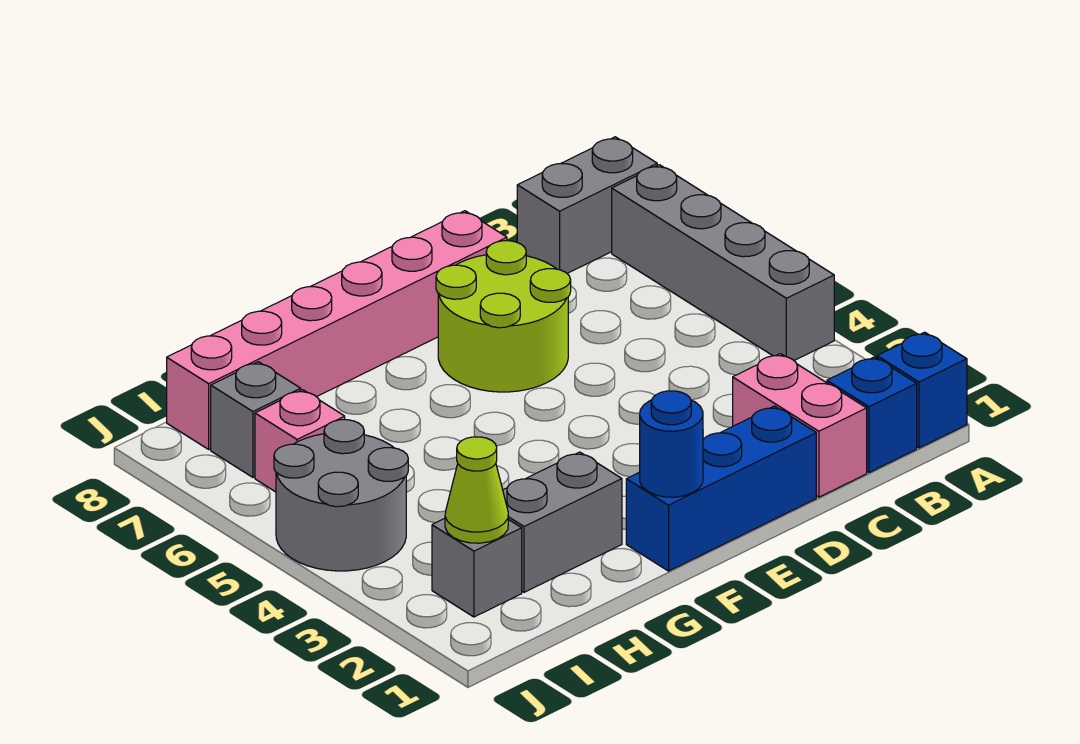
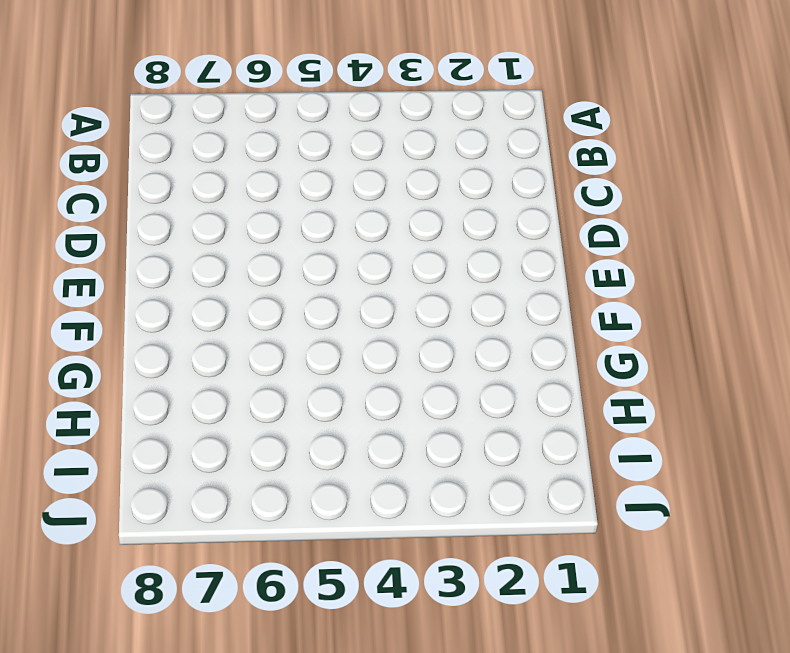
none -> blue brick A1 level 1
none -> grey brick A4:A7 level 1
none -> grey brick A8:B8 level 1

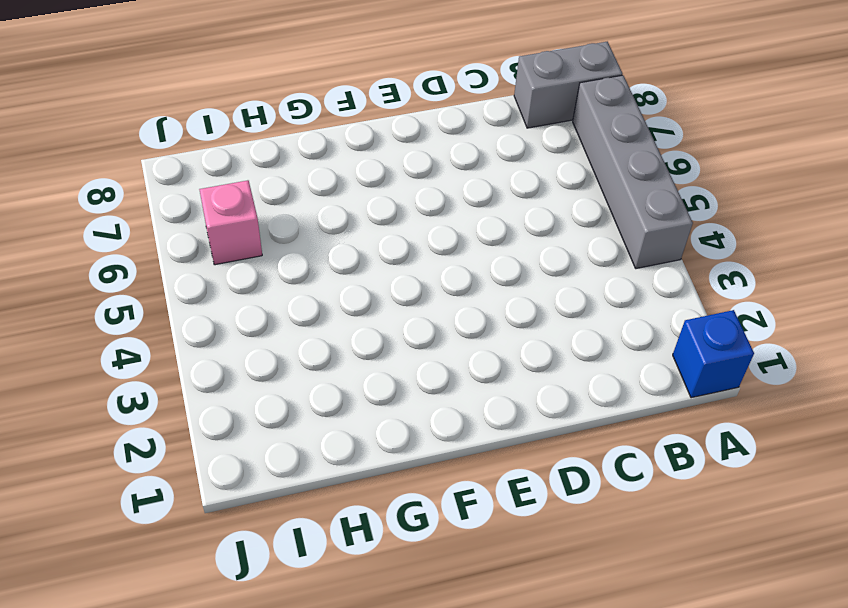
none -> blue brick B1 level 1
none -> pink brick C1:C2 level 1
none -> blue brick D1:F1 level 1

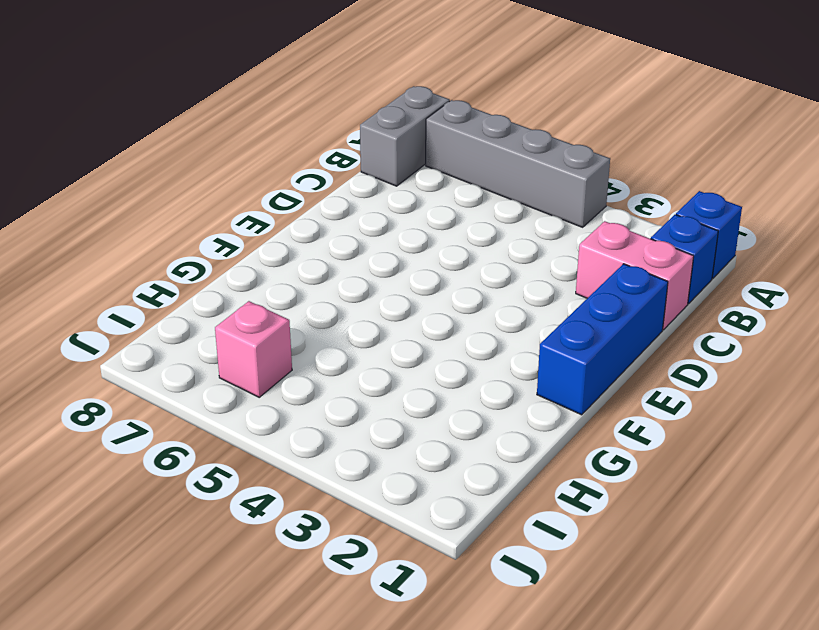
none -> lime round brick D6:E7 level 1
none -> pink brick D8:I8 level 1
none -> grey brick G2:H2 level 1

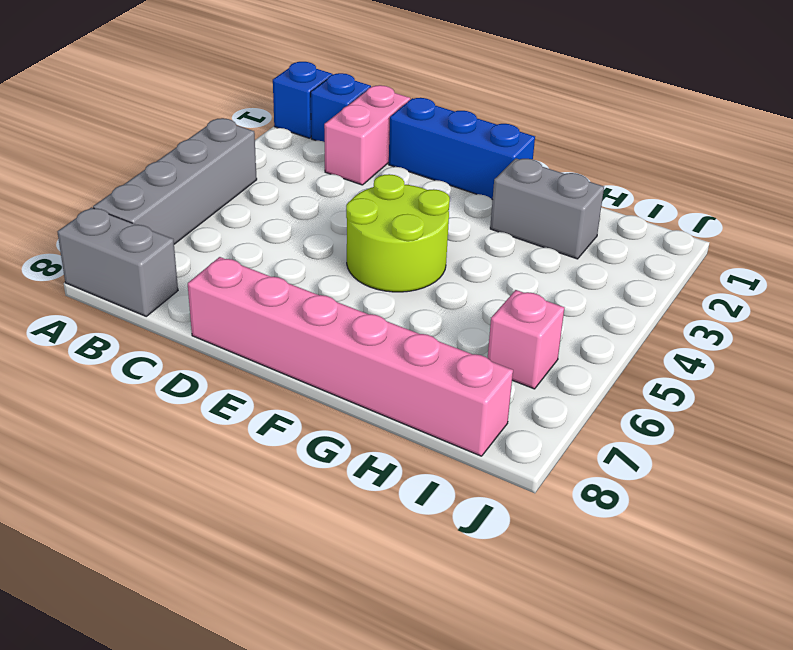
lime round brick E4:F5 level 1 -> lime round brick D6:E7 level 1
none -> grey brick I2 level 1
none -> grey round brick I4:J5 level 1
none -> grey brick I7 level 1

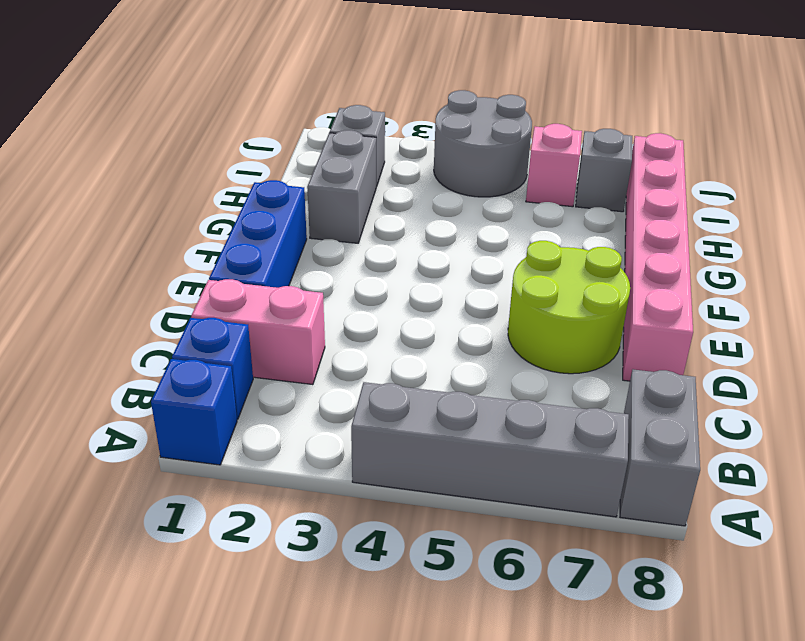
none -> blue round brick F1 level 2
none -> lime cone I2 level 2

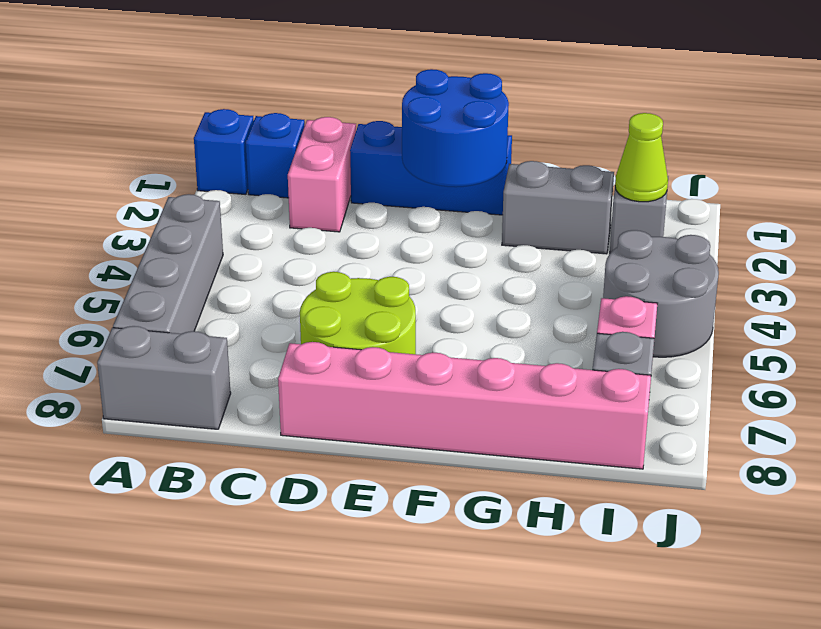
blue round brick E1:F2 level 2 -> blue round brick F1 level 2

